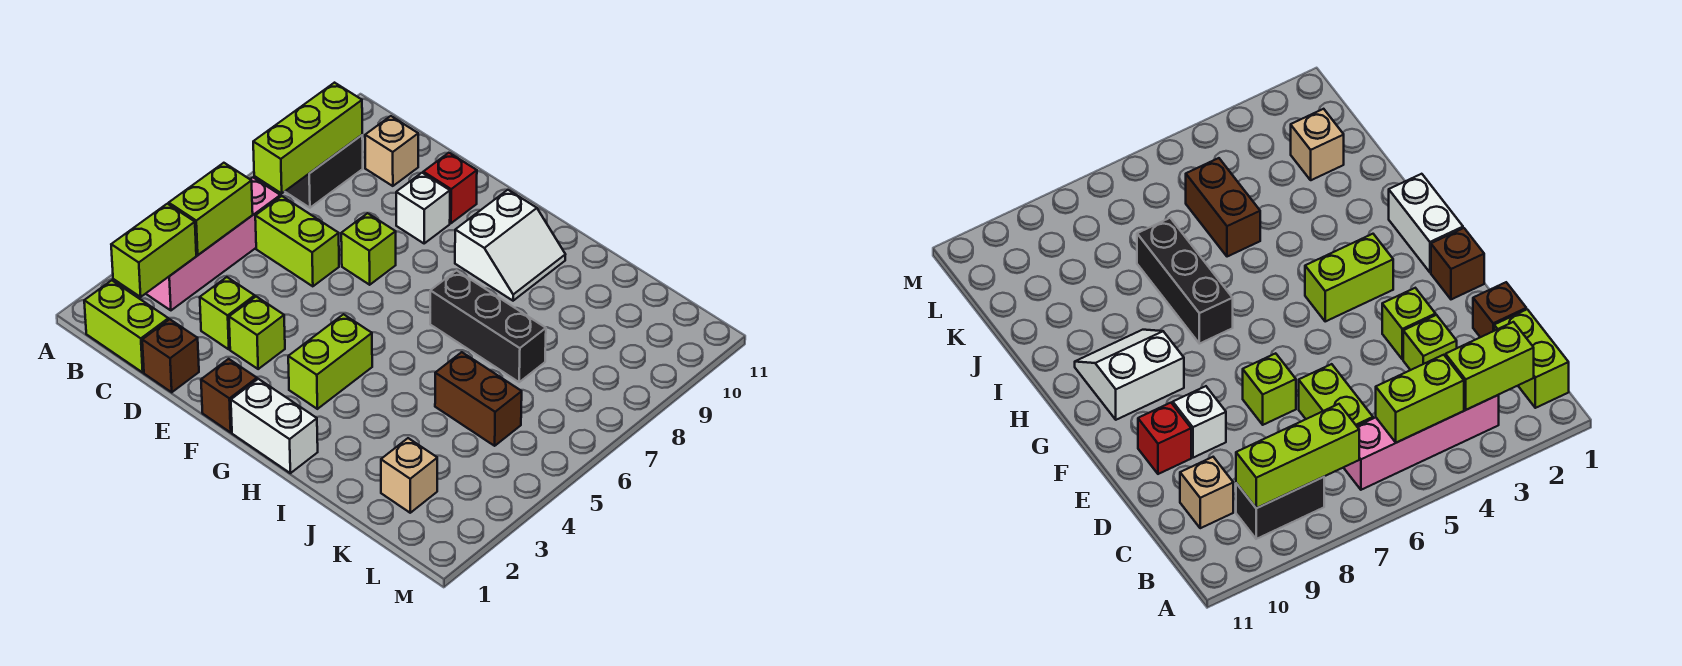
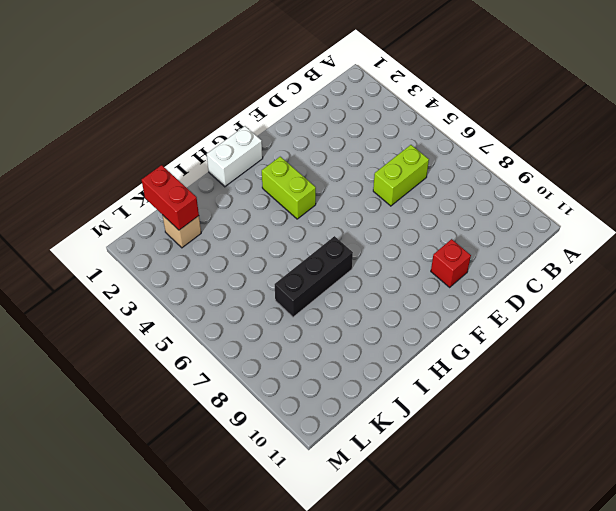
red brick K1:K2 level 2 -> none
none -> lime brick B1:C1 level 1
none -> pink brick B3:B6 level 1
none -> black brick B8:B9 level 1

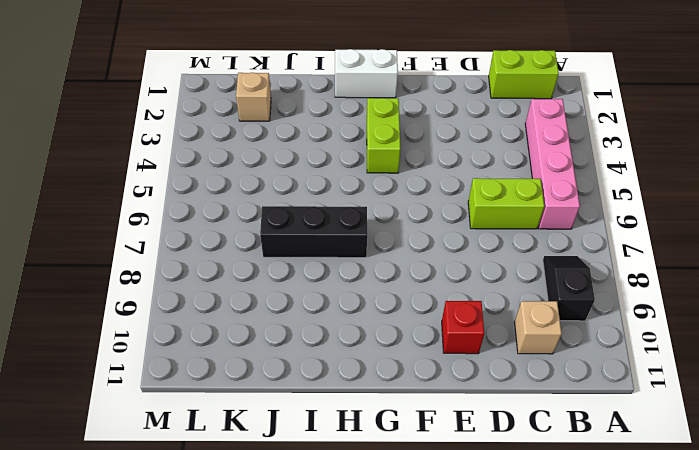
black slope B8:B9 level 1 top 9 -> black brick B8:B9 level 1
none -> brown brick D1 level 1
none -> lime brick D3 level 1
none -> lime brick E3 level 1

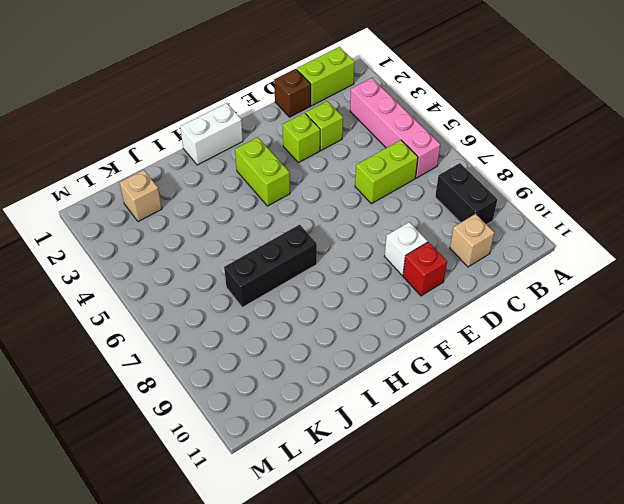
none -> lime brick E7 level 1
none -> brown brick F1 level 1
none -> white slope G9:H10 level 1 top G

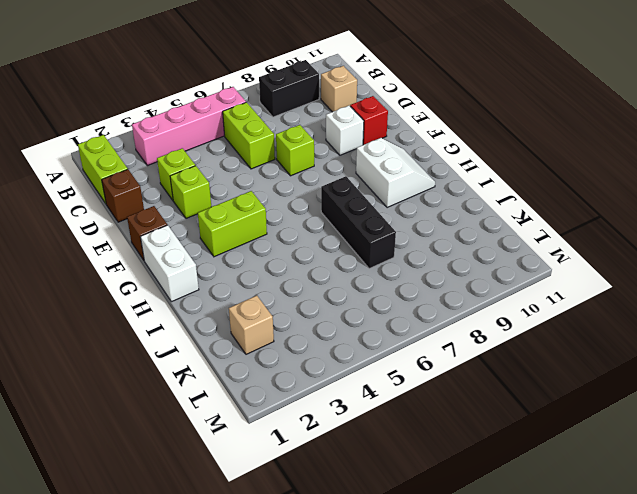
white slope G9:H10 level 1 top 9 -> white slope G9:H10 level 1 top G
none -> brown brick J5:K5 level 1
none -> lime brick B2:B3 level 2
none -> lime brick B4:B5 level 2

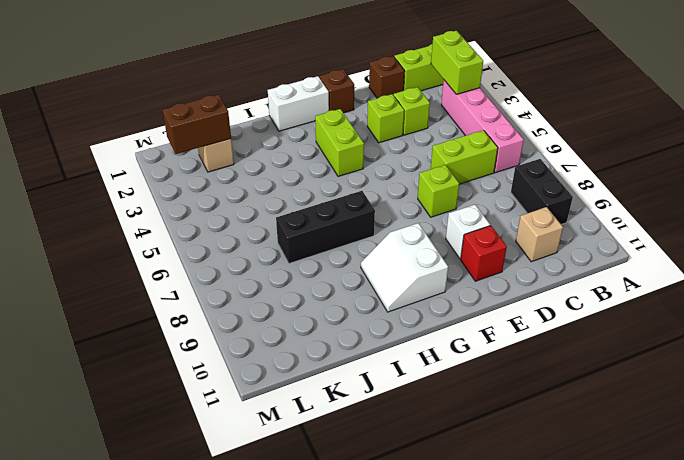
brown brick K2:L2 level 2 -> brown brick J5:K5 level 1
none -> lime brick B4:B5 level 2
none -> lime brick B7:B9 level 2

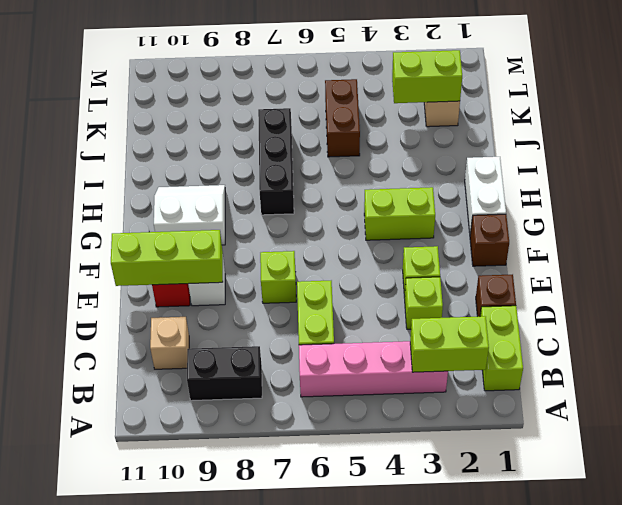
lime brick E9:E11 level 2 -> lime brick B7:B9 level 2
lime brick K2:K3 level 2 -> lime brick B4:B5 level 2

